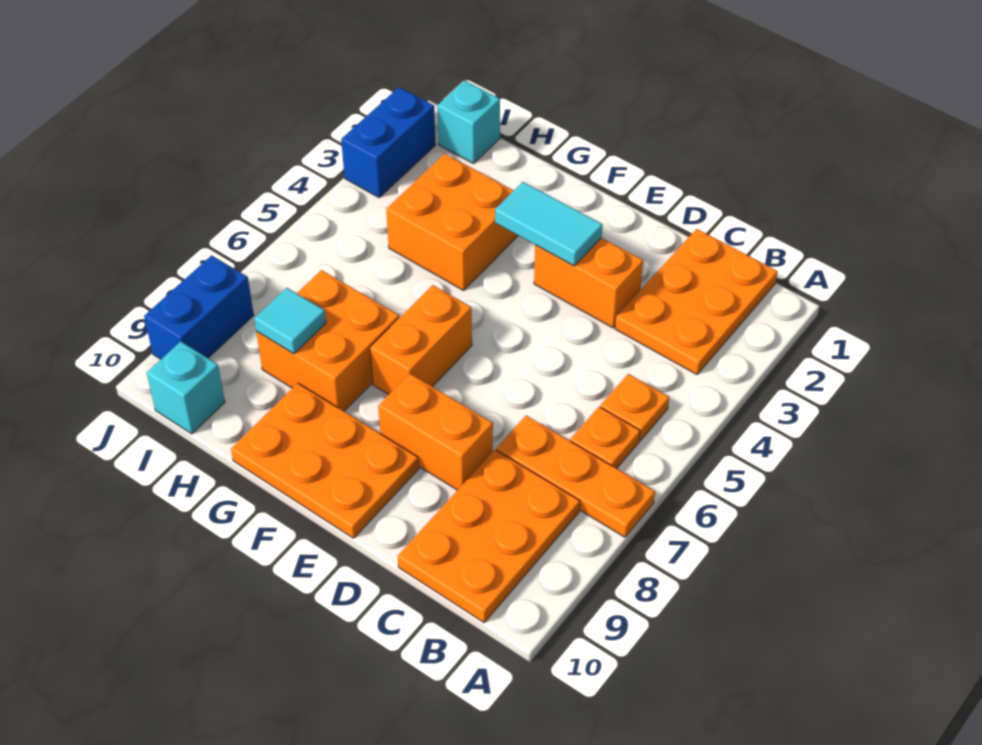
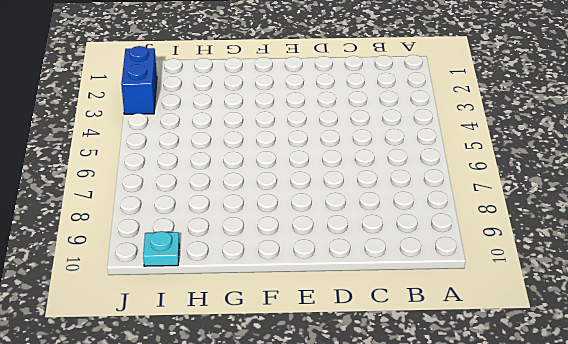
cyan plate I10 level 1 -> cyan brick I10 level 1
none -> orange plate A7:C7 level 1
none -> orange plate B1:C3 level 1
none -> orange plate B5 level 1

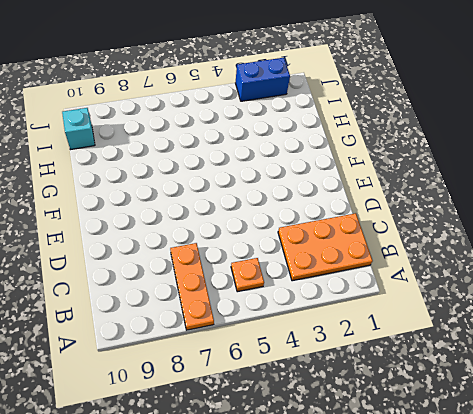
none -> orange plate B6 level 1
none -> orange plate B8:C10 level 1
none -> orange brick D3:E3 level 1

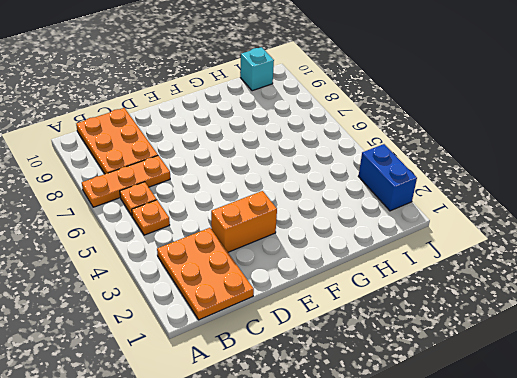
none -> orange brick D8:E8 level 1
none -> orange plate E9:G10 level 1
none -> orange brick F6:F7 level 1

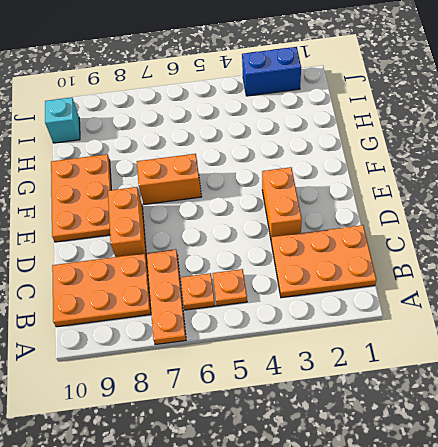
none -> orange brick G3:H4 level 1
none -> orange brick G7:H8 level 1
none -> cyan brick I1 level 1

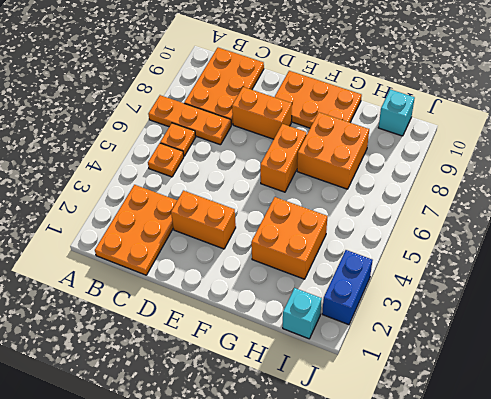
none -> blue brick J8:J9 level 1
none -> cyan tile E3:F3 level 2
none -> cyan tile H8 level 2

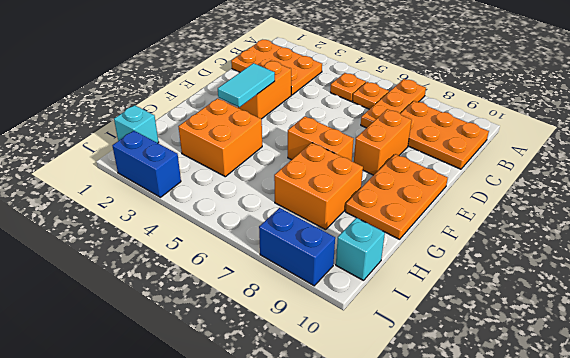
none -> cyan tile H8 level 2

